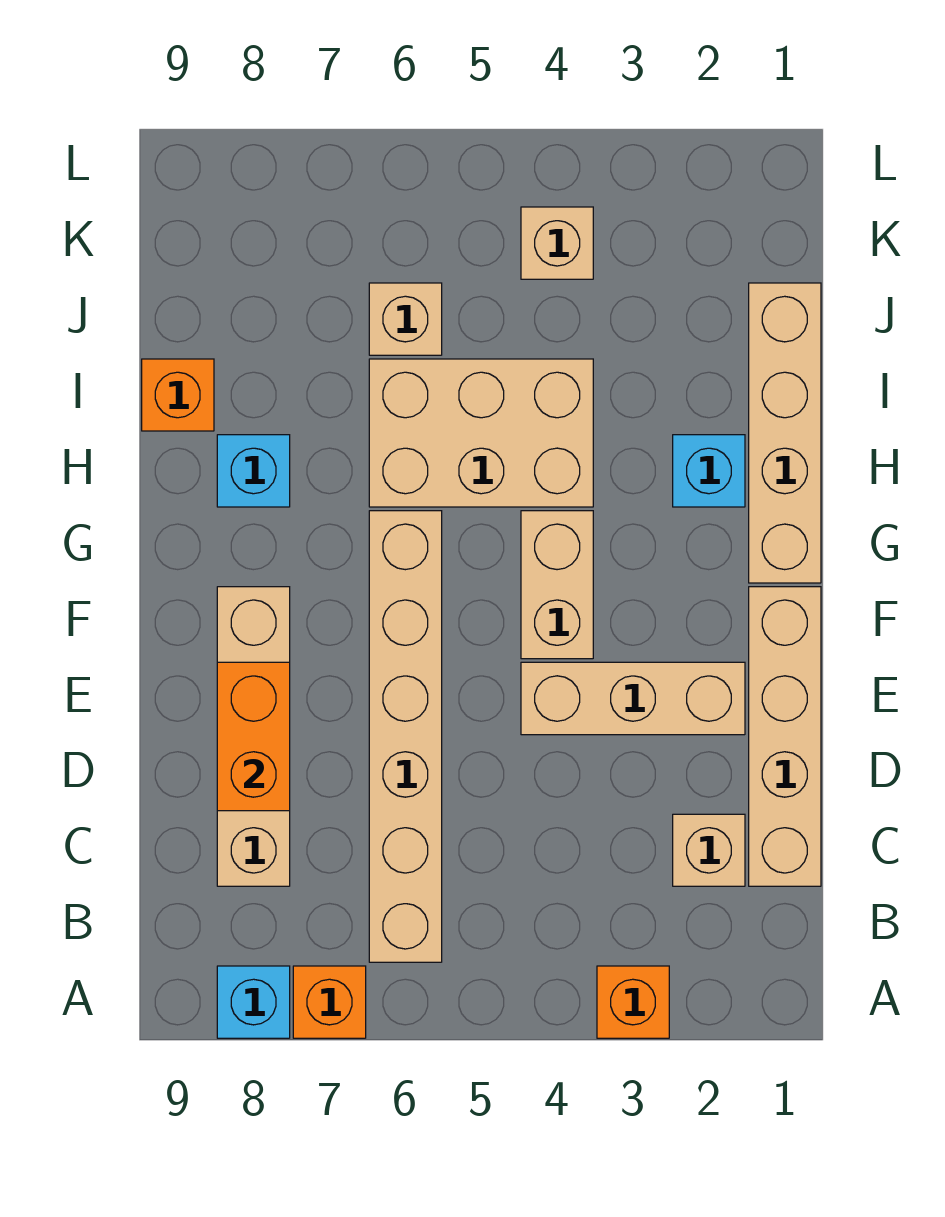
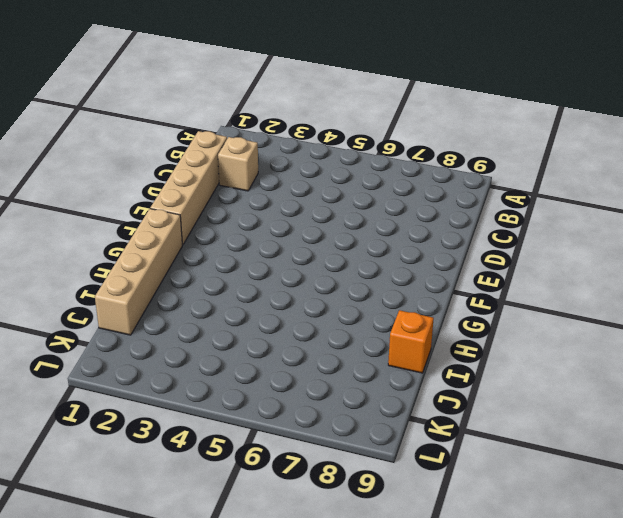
none -> orange brick A3 level 1
none -> orange brick A7 level 1
none -> cyan brick A8 level 1

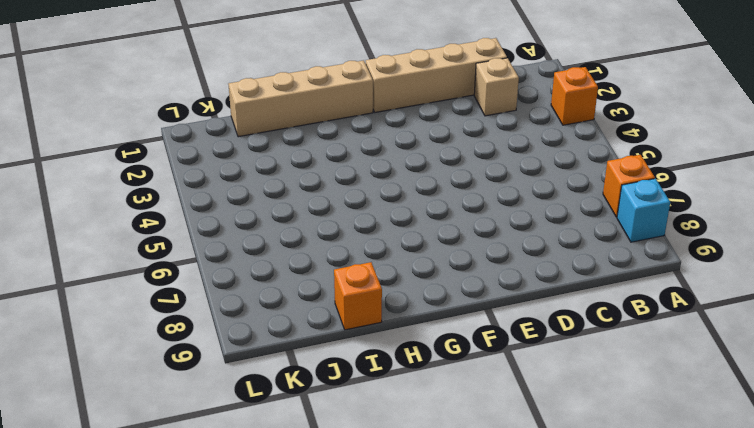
none -> tan brick B6:G6 level 1
none -> tan brick C8:F8 level 1
none -> tan brick E2:E4 level 1

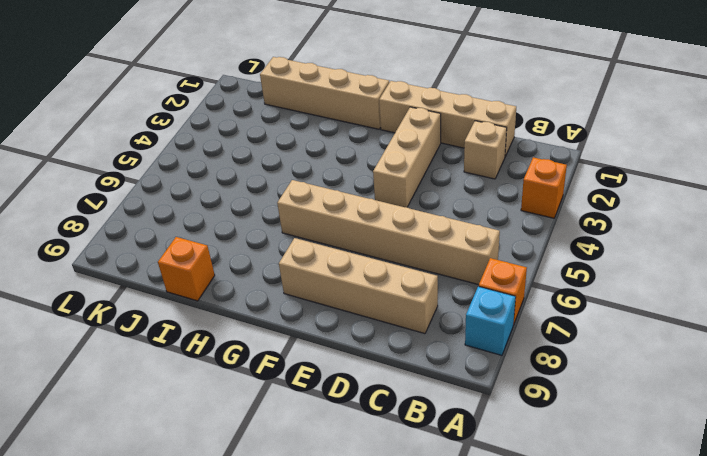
none -> tan brick F4:G4 level 1
none -> cyan brick H2 level 1
none -> tan brick H4:I6 level 1

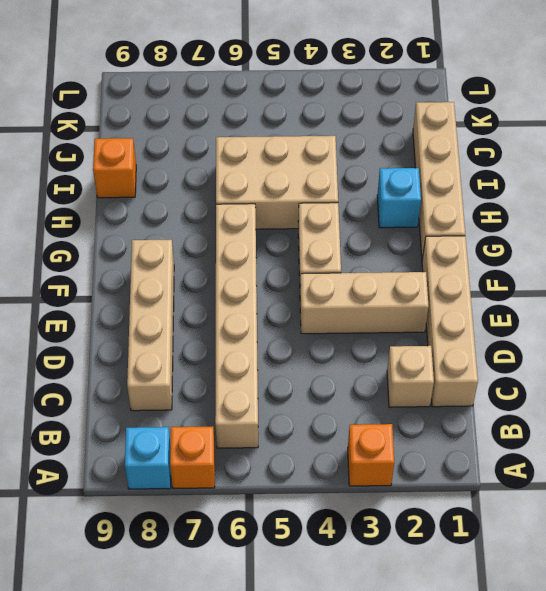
none -> cyan brick H8 level 1
none -> tan brick J6 level 1
none -> tan brick K4 level 1

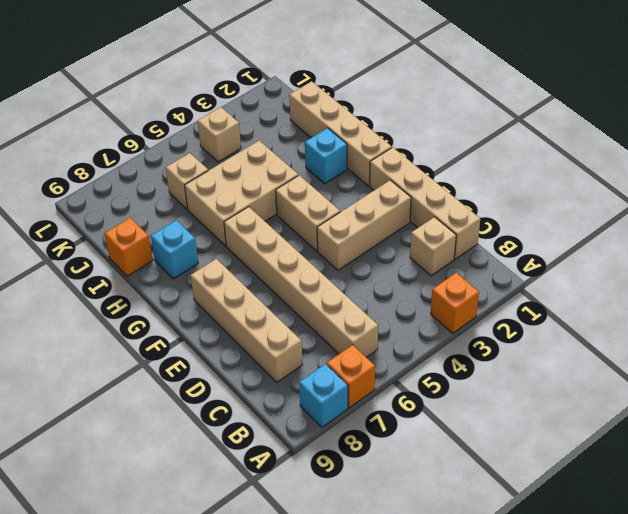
none -> orange brick D8:E8 level 2

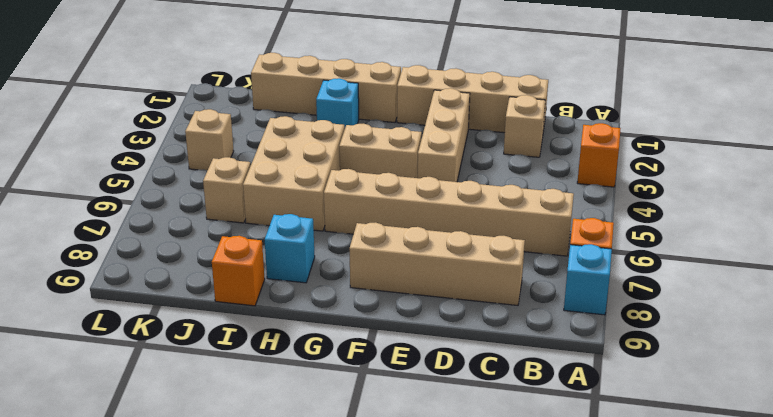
none -> orange brick D8:E8 level 2

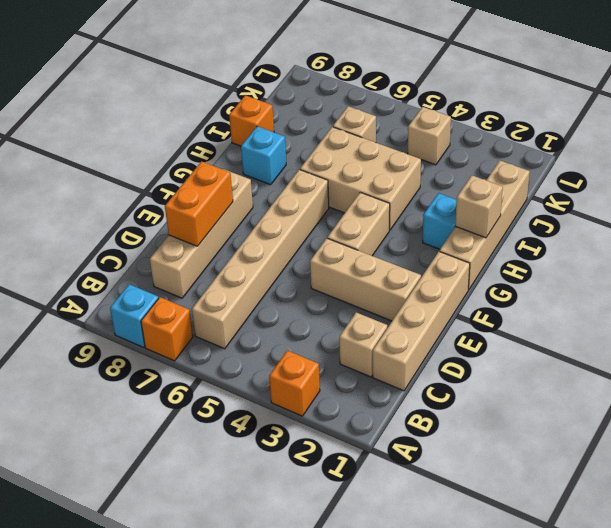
tan brick H1 level 2 -> none

